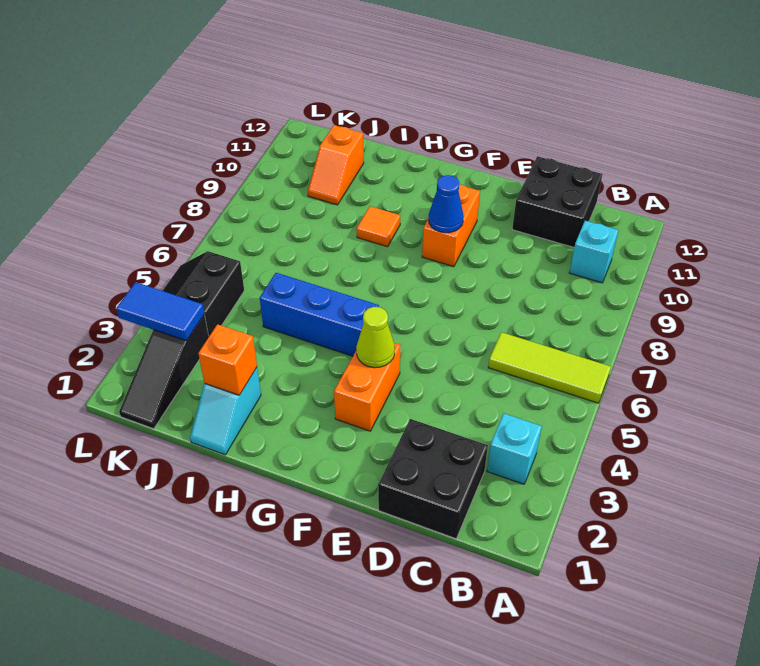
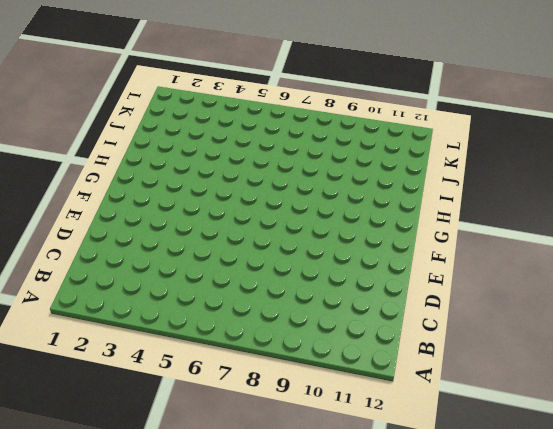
none -> lime tile A6:C6 level 1
none -> cyan brick B3 level 1
none -> cyan brick B10 level 1

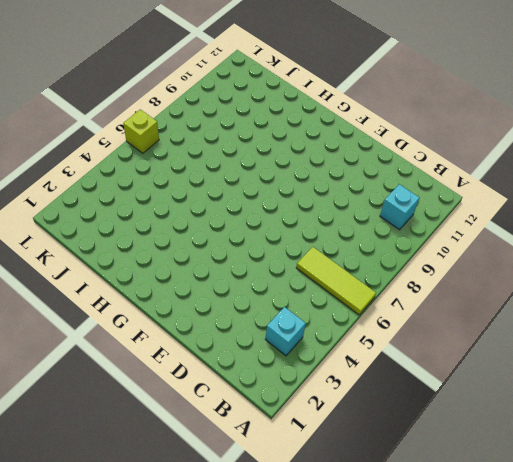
lime brick L6 level 1 -> none
none -> black brick C1:D2 level 1
none -> black brick C11:D12 level 1
none -> orange brick F3:F4 level 1

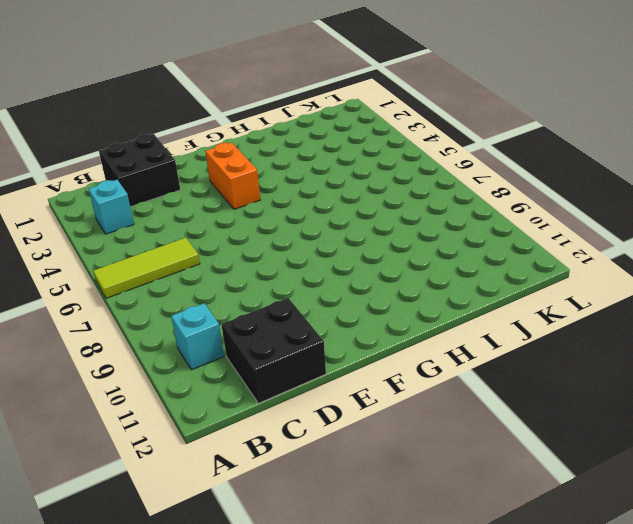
none -> orange brick F9:F10 level 1
none -> blue brick G5:I5 level 1
none -> orange tile H9 level 1

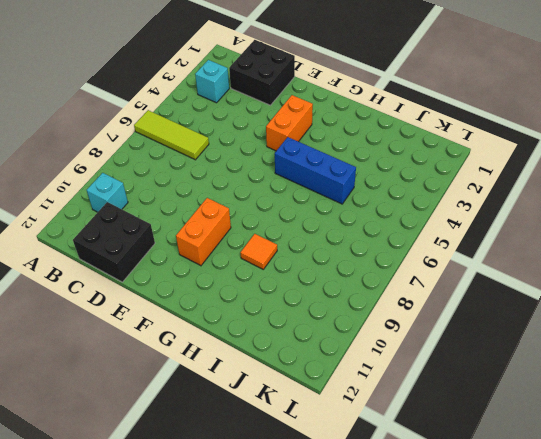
none -> cyan slope I1:I2 level 1 top 2
none -> orange slope J10:J11 level 1 top 11
none -> black slope K1:K3 level 1 top 3

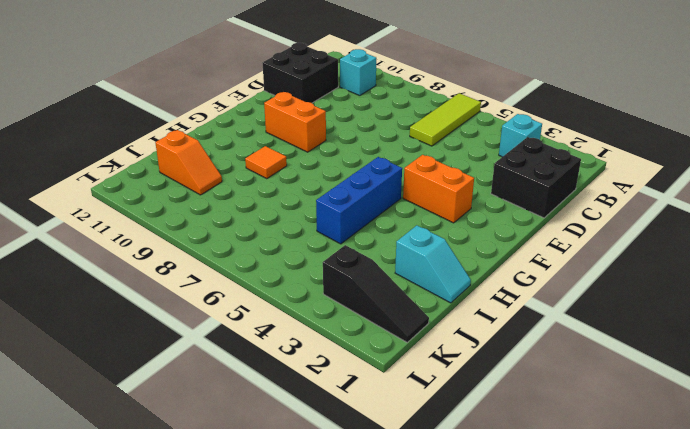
none -> black slope K4:L5 level 1 top K
none -> lime cone F4 level 2
none -> blue cone F9 level 2

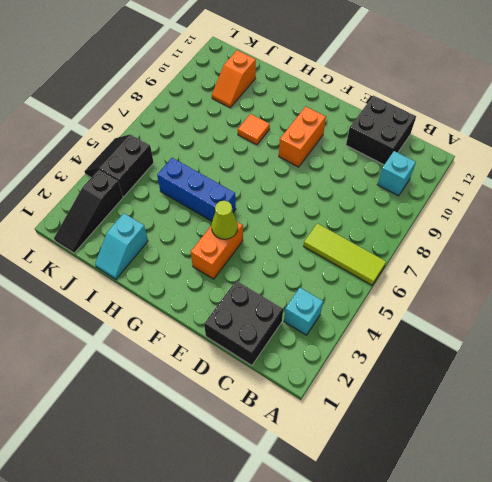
none -> blue cone F9 level 2
none -> orange brick I2 level 2
none -> blue tile K3:L3 level 2

